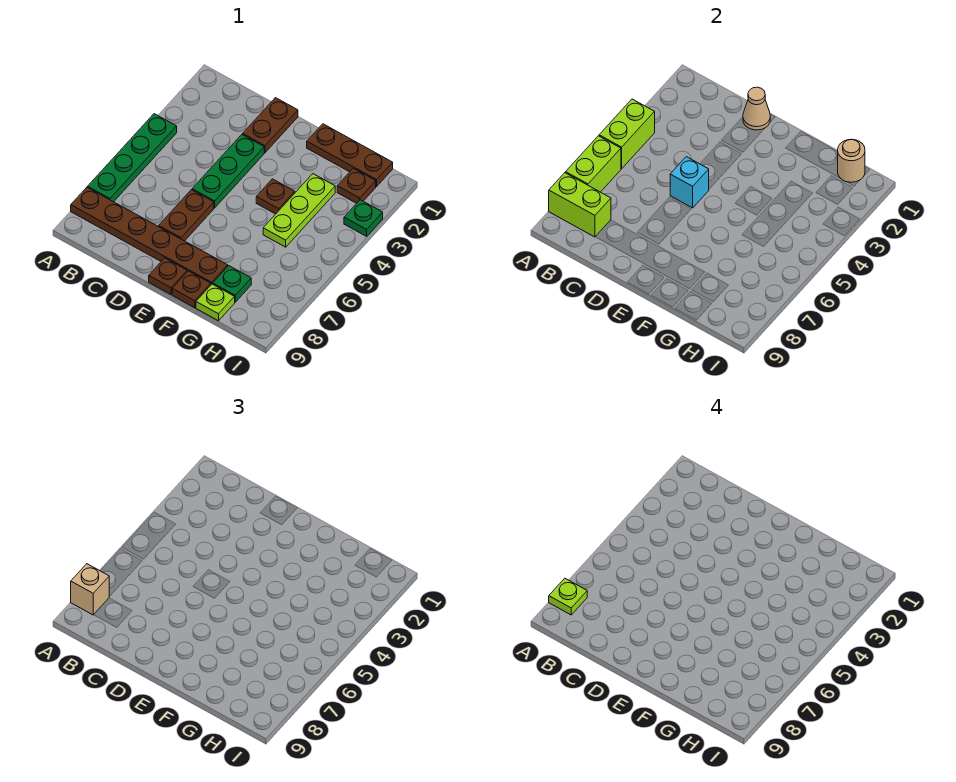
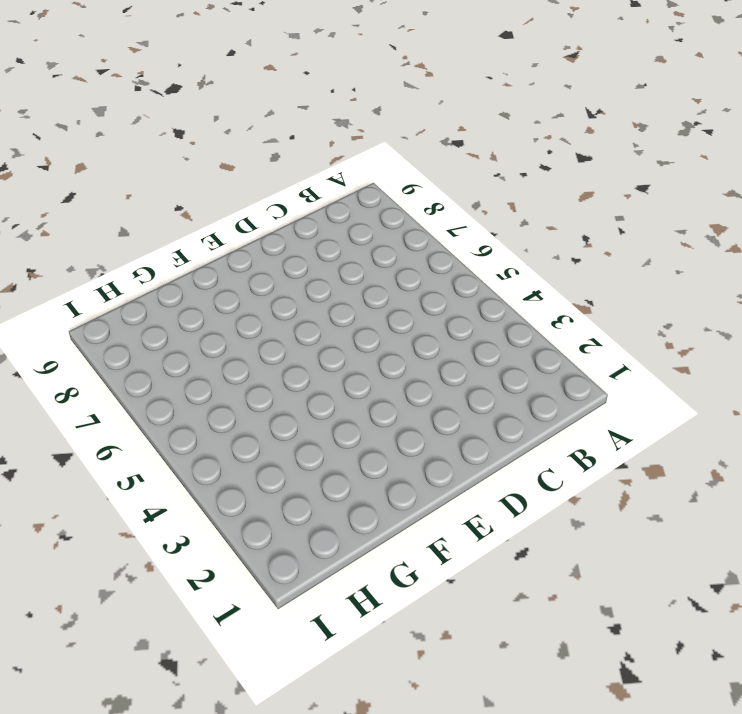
none -> green plate A4:A7 level 1
none -> brown plate A8:F8 level 1
none -> brown plate D1:D2 level 1

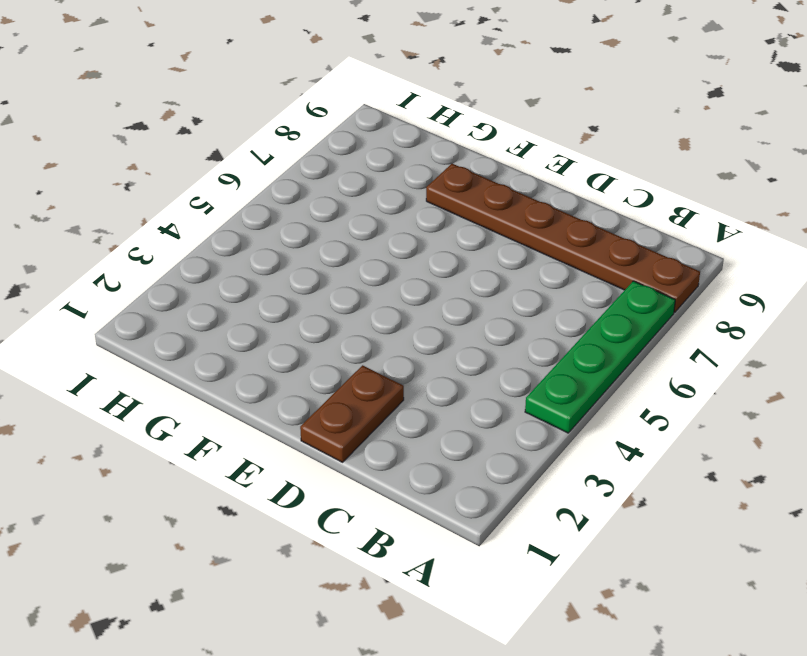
none -> green plate D3:D5 level 1
none -> brown plate D6:D7 level 1
none -> brown plate E9 level 1

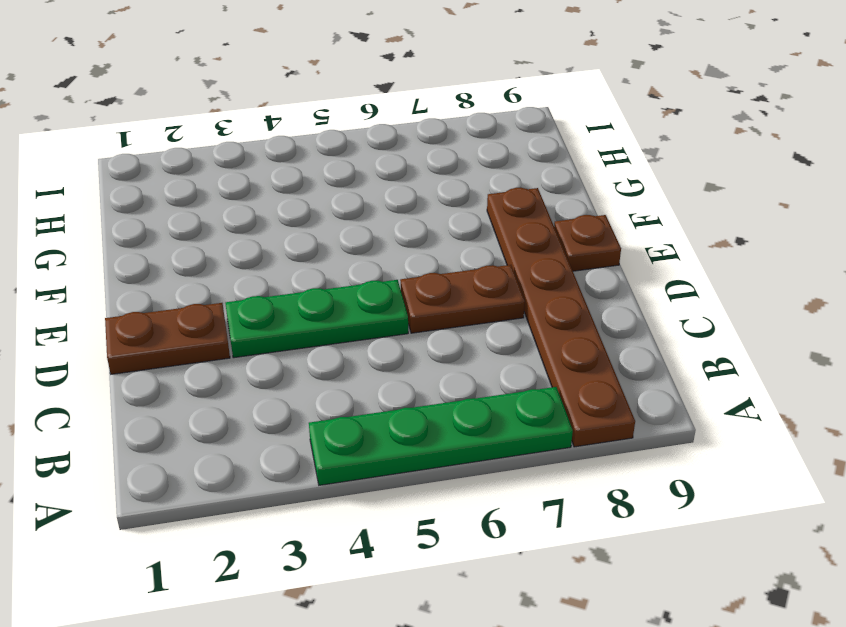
none -> brown plate F1:H1 level 1
none -> brown plate F4 level 1
none -> brown plate F9 level 1

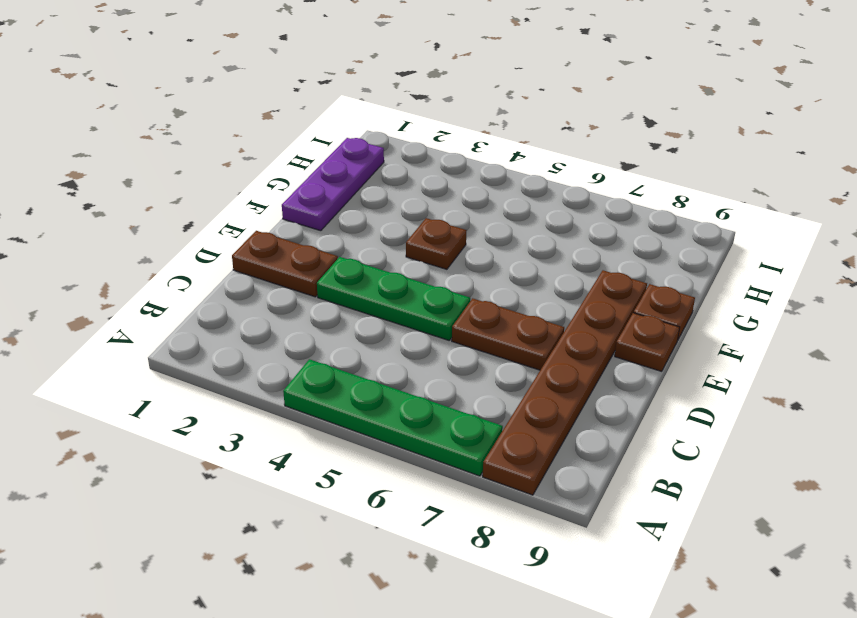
purple plate F1:H1 level 1 -> brown plate F1:H1 level 1
none -> lime plate G3:G5 level 1
none -> green plate G8 level 1
none -> lime plate G9 level 1

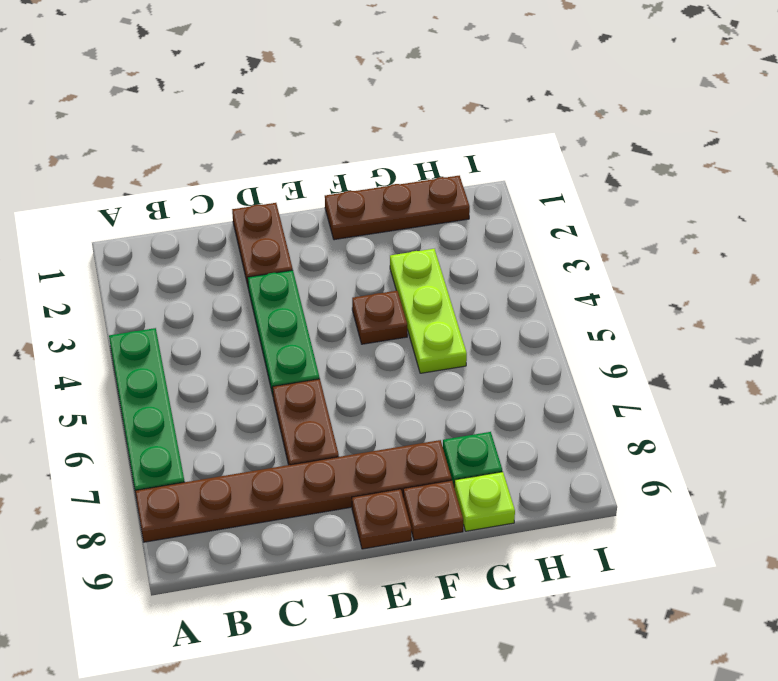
none -> brown plate H2 level 1
none -> green plate I3 level 1
none -> lime brick A4:A5 level 2

